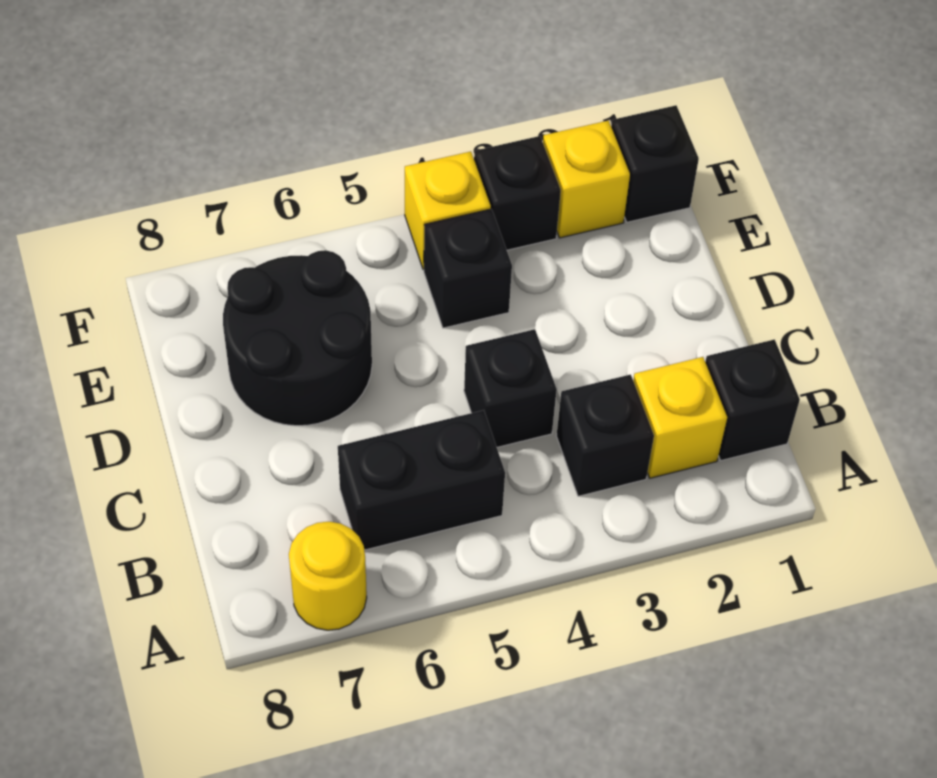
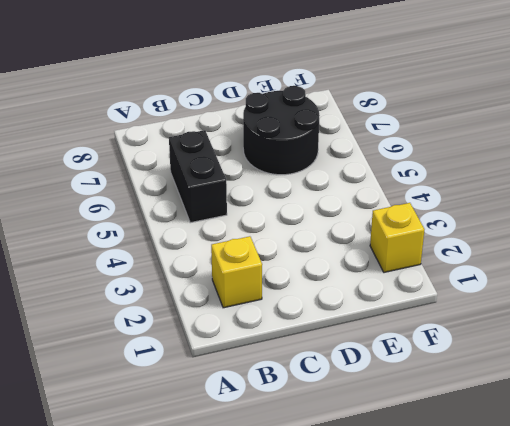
none -> yellow round brick A7 level 1
none -> black brick B1 level 1
none -> black brick B3 level 1

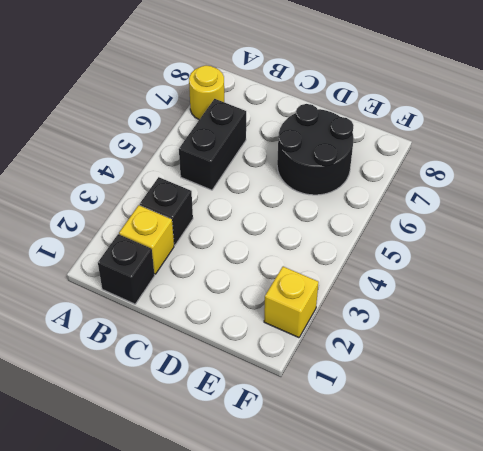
none -> black brick C4 level 1
none -> black brick E4 level 1
none -> black brick F1 level 1

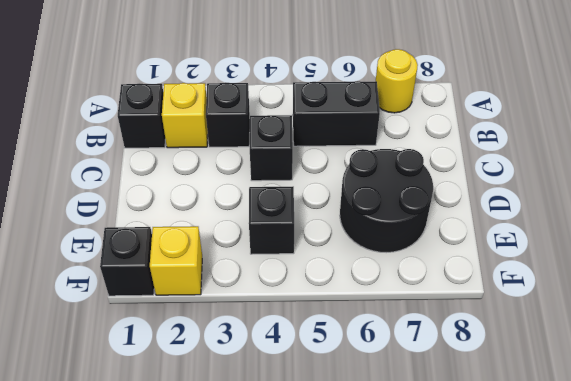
none -> black brick F3 level 1
none -> yellow brick F4 level 1

